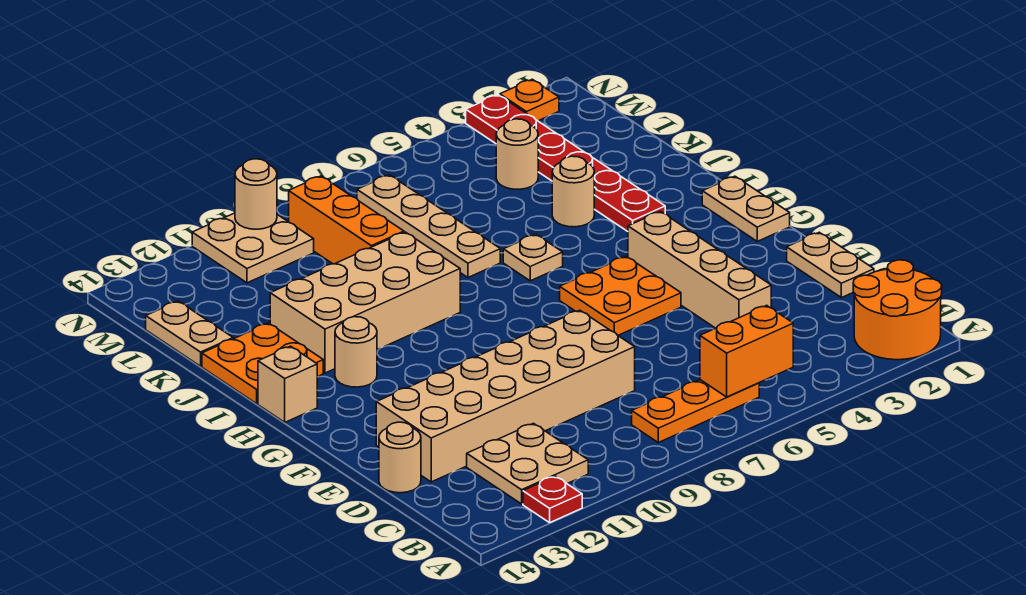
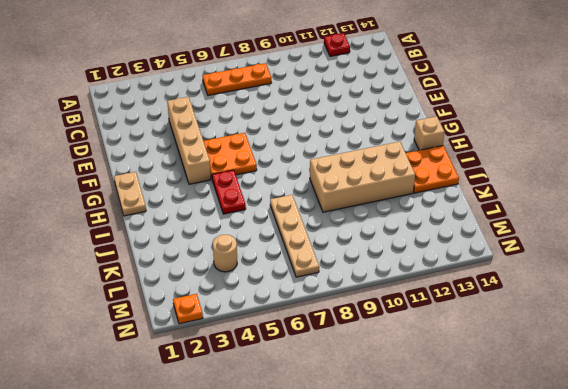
red plate H5:I5 level 1 -> none
none -> orange round brick A1:B2 level 1
none -> tan plate B11:C12 level 1
none -> tan plate D1:E1 level 1

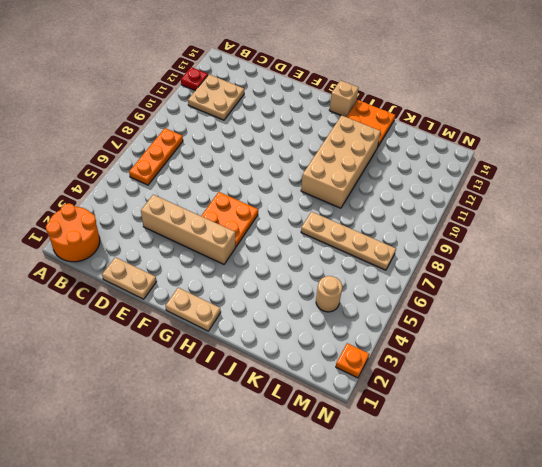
none -> tan brick D8:E13 level 1
none -> tan round brick D14 level 1
none -> tan round brick H12 level 1

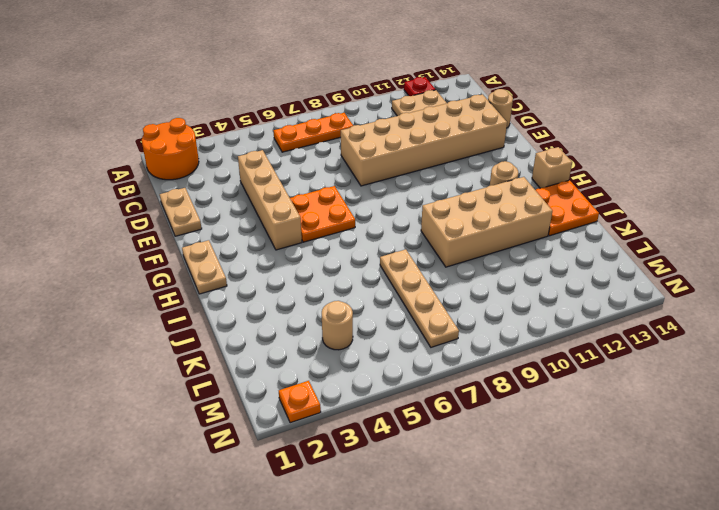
none -> red plate I3:N3 level 1
none -> tan plate I6 level 1
none -> tan round brick J4 level 1

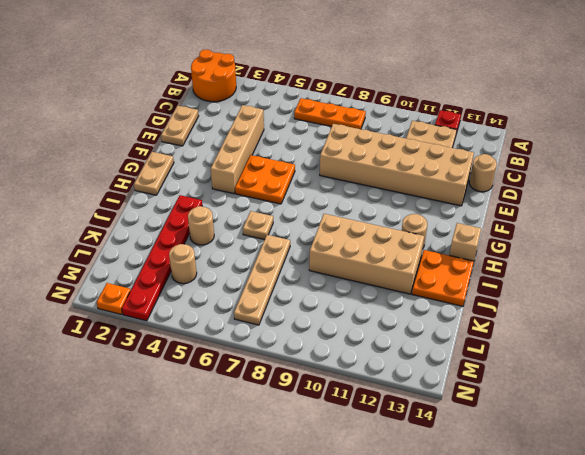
none -> orange brick K9:M9 level 1
none -> tan plate K14:L14 level 1
none -> tan plate M10:N11 level 1

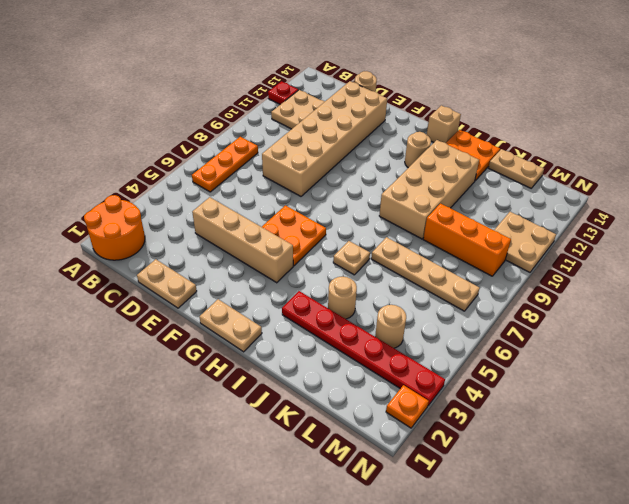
none -> orange brick B5:B6 level 2
none -> tan round brick N10 level 2

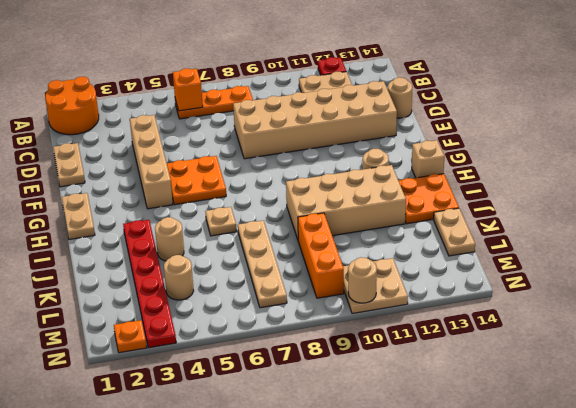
orange brick B6 level 2 -> orange brick B5:B6 level 2

